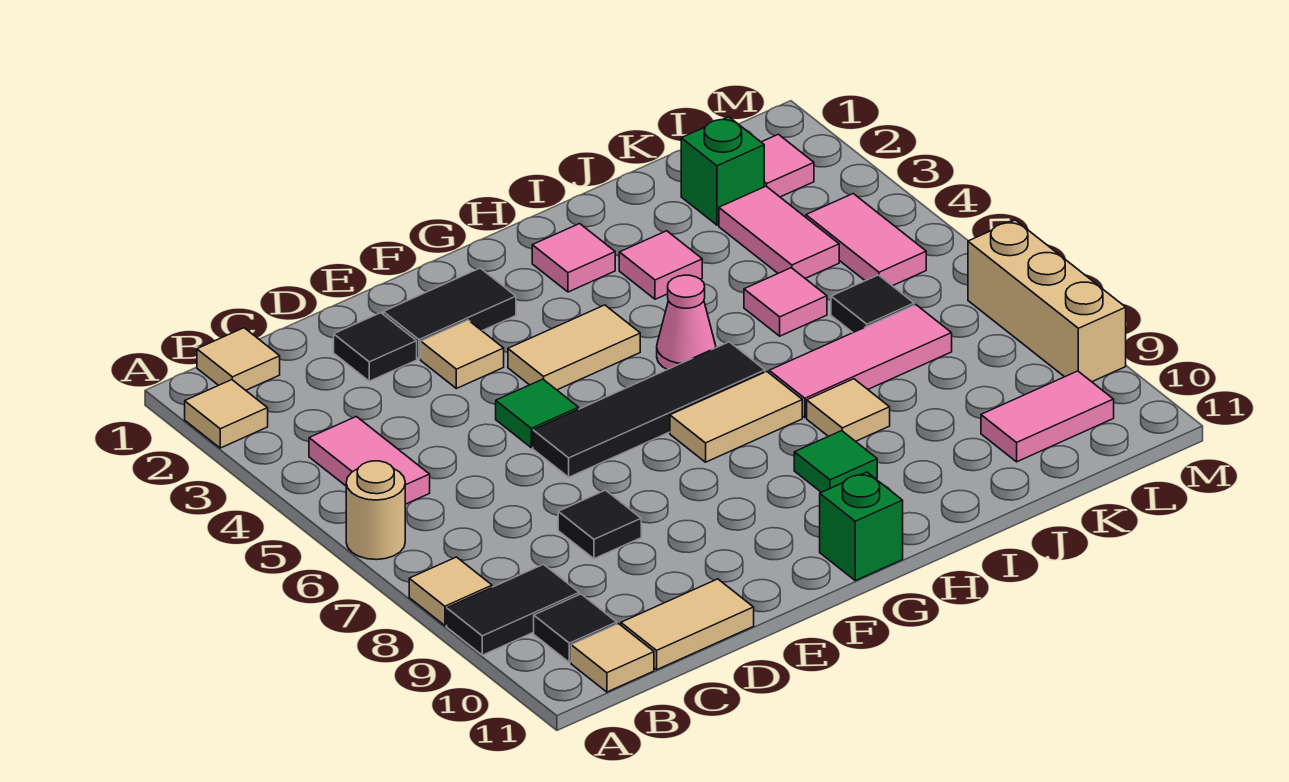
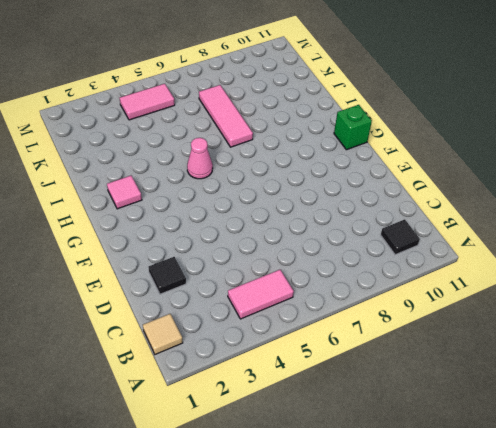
none -> tan tile A2 level 1
none -> tan round brick A6 level 1
none -> tan tile A8 level 1
none -> black tile A9:B9 level 1

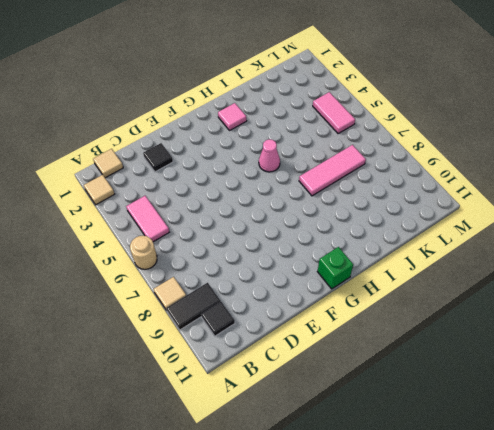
none -> tan tile B11 level 1
none -> tan tile C11:D11 level 1
none -> black tile D8 level 1
none -> black tile E2:F2 level 1

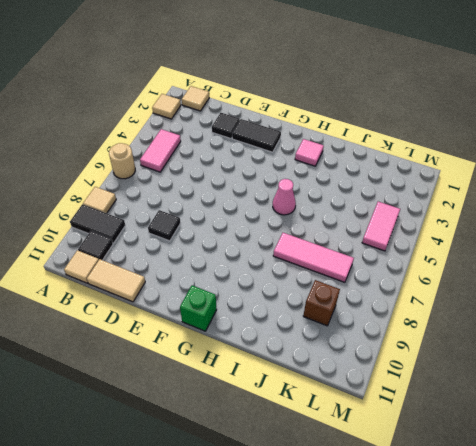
brown brick K9 level 1 -> none
none -> tan tile E3 level 1
none -> green tile E5 level 1
none -> black tile E6:H6 level 1
none -> tan tile F4:G4 level 1

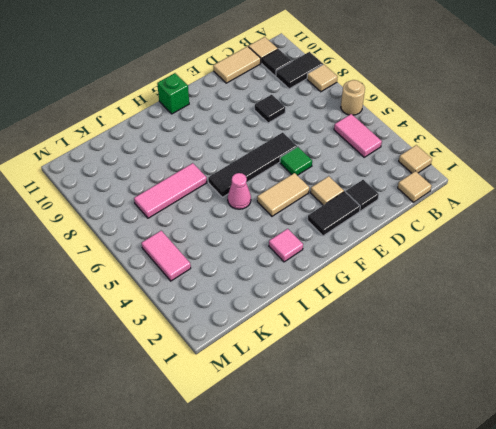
none -> tan tile G7:H7 level 1
none -> green tile H9 level 1
none -> pink tile I3 level 1
none -> tan tile I8 level 1

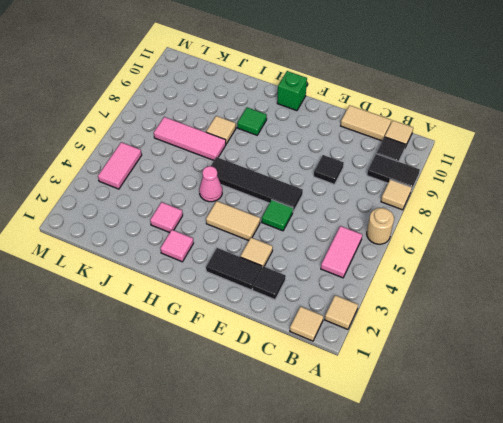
none -> tan tile G7:H7 level 1
none -> pink tile J5 level 1
none -> green brick K2 level 1
none -> pink tile K3:K4 level 1

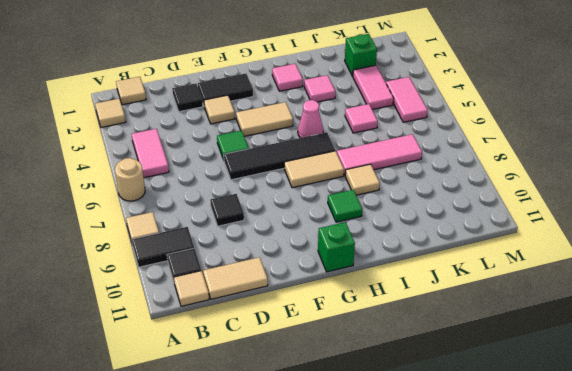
none -> black tile K6 level 1
none -> pink tile K10:L10 level 1
none -> pink tile L2 level 1
none -> tan brick M7:M9 level 1

